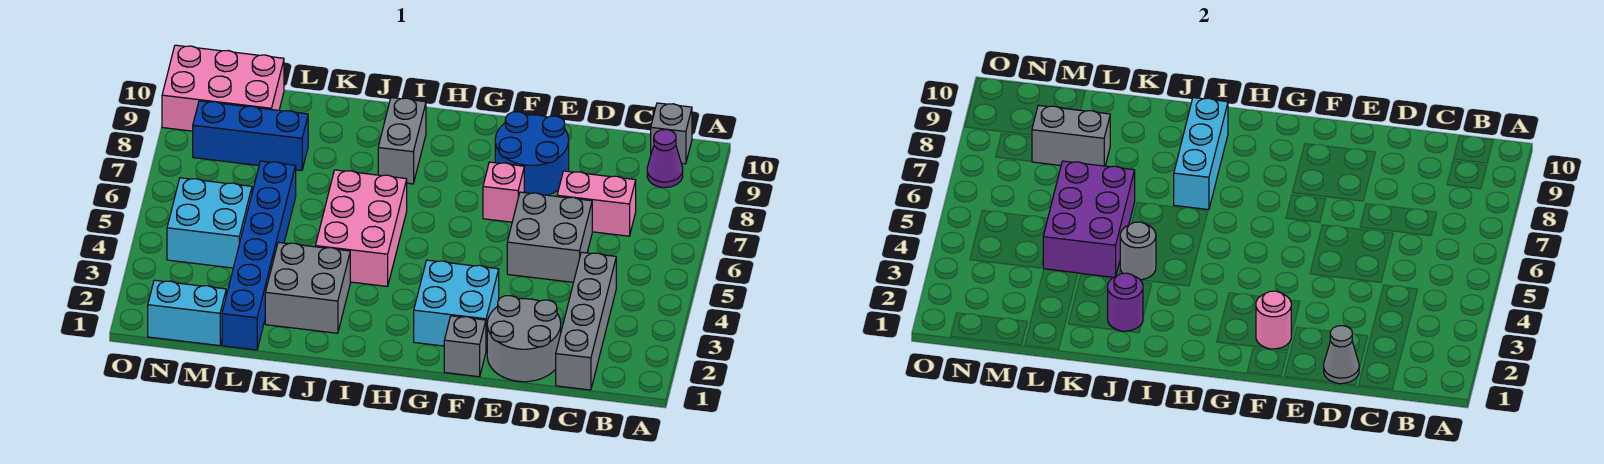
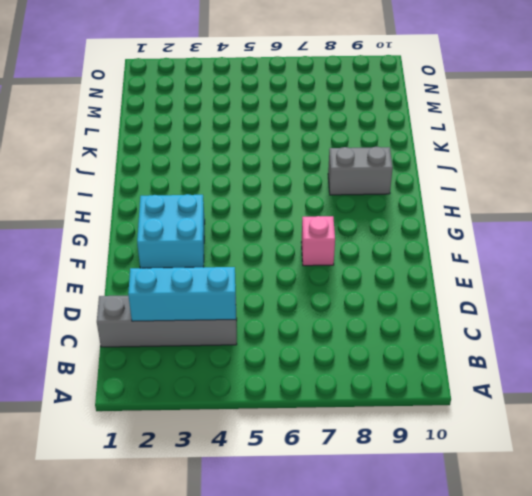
cyan brick C2:C4 level 2 -> cyan brick I7:I9 level 2
none -> purple cone B9 level 1
none -> grey brick B10 level 1
none -> pink brick C7:D7 level 1

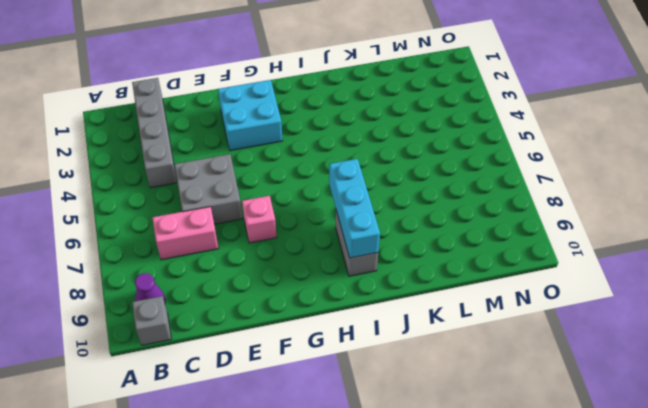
none -> grey round brick D1:E2 level 1
none -> blue round brick E8:F9 level 1
none -> grey brick F1 level 1

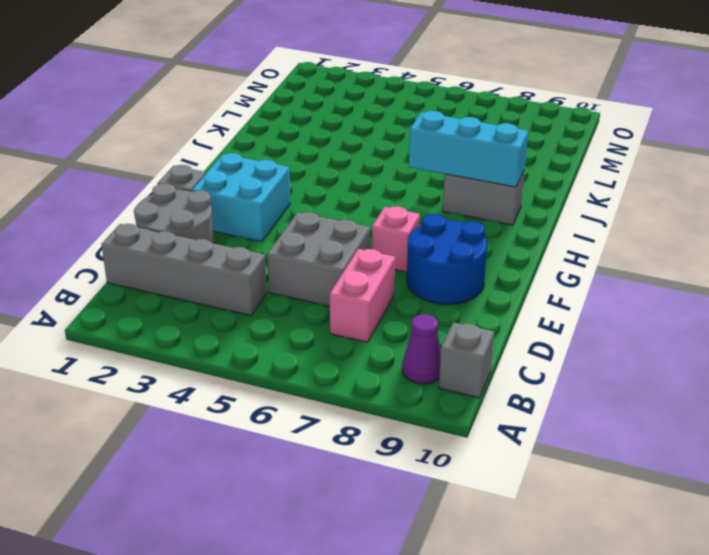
none -> pink brick I4:J6 level 1
none -> grey brick J2:K3 level 1
none -> blue brick L1:L6 level 1

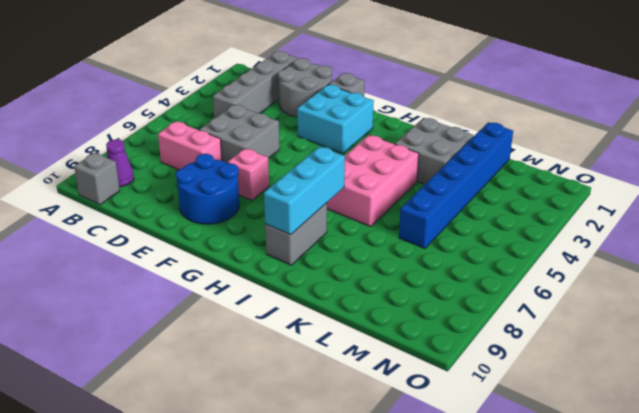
none -> blue brick L8:N8 level 1
none -> cyan brick M1:N1 level 1
none -> cyan brick M4:N5 level 1

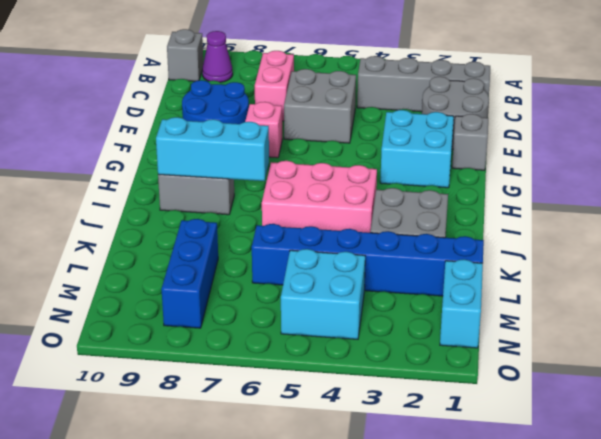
none -> pink brick M9:O10 level 1
none -> grey cone D1 level 2
none -> pink round brick F2 level 2

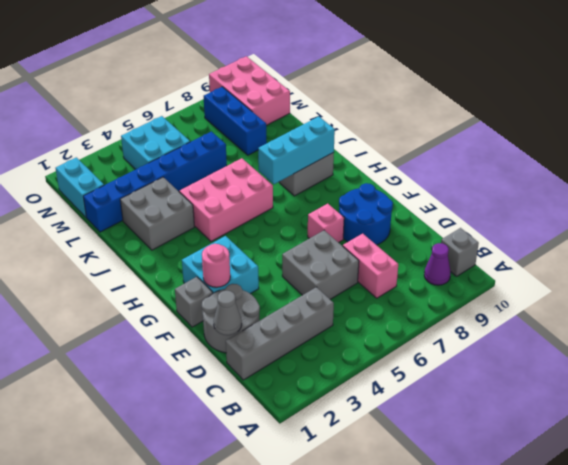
none -> purple round brick J2 level 2
none -> grey round brick J4 level 2
none -> purple brick K4:L6 level 2

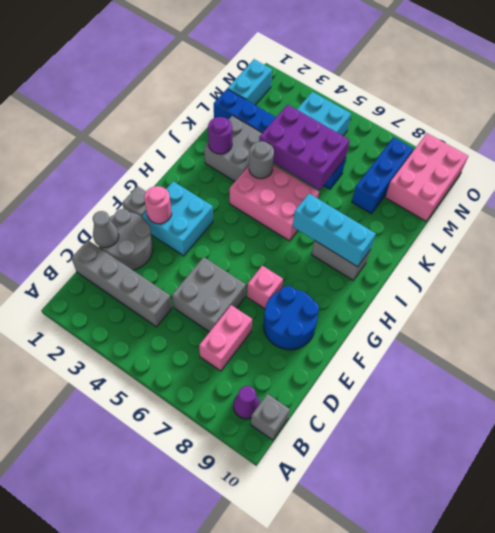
none -> grey brick L8:M8 level 2

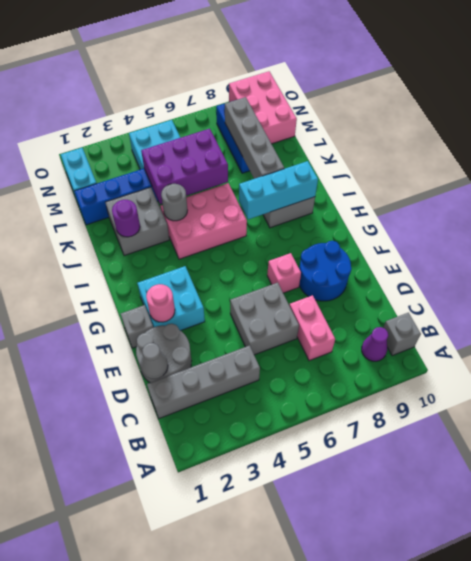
grey brick J8:M8 level 2 -> grey brick L8:M8 level 2

